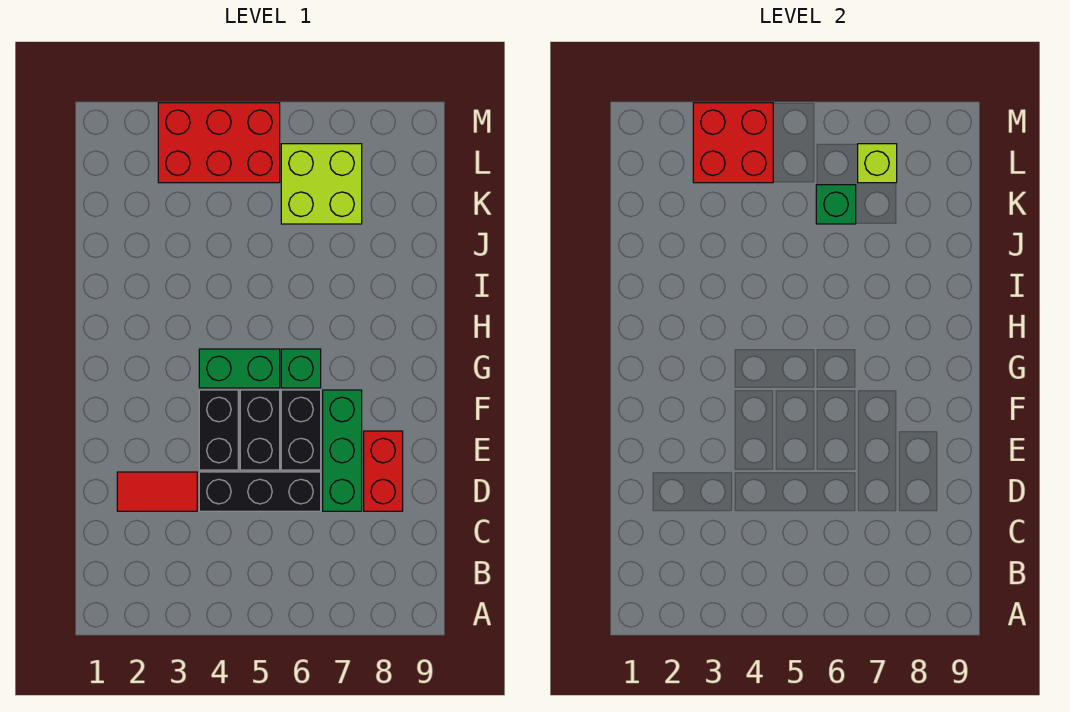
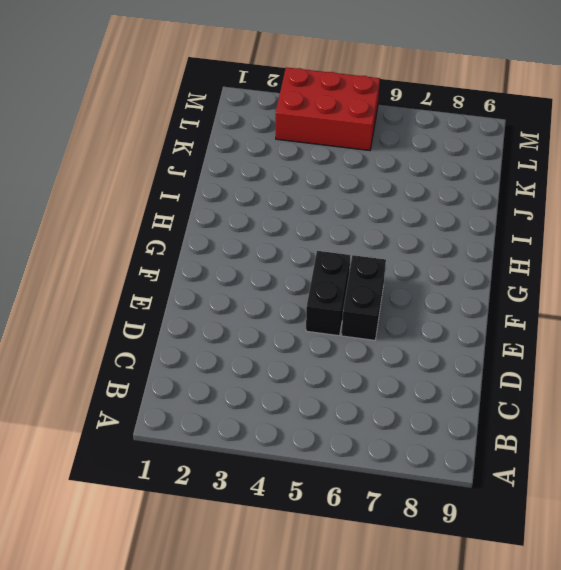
none -> red tile D2:D3 level 1
none -> black brick D4:D6 level 1
none -> green brick D7:F7 level 1

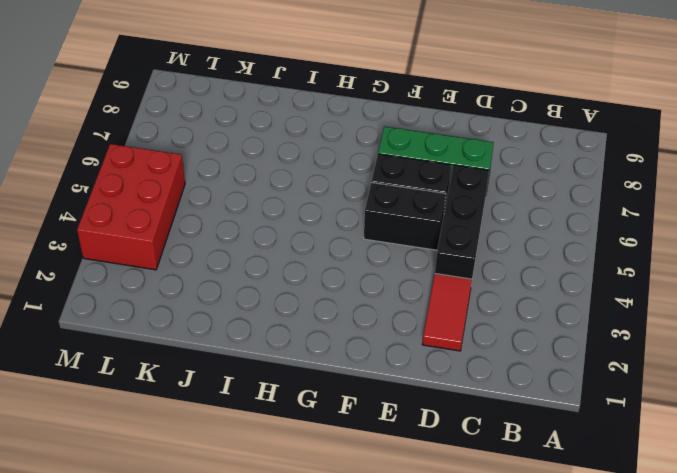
none -> red brick D8:E8 level 1
none -> black brick E4:F4 level 1
none -> green brick G4:G5 level 1

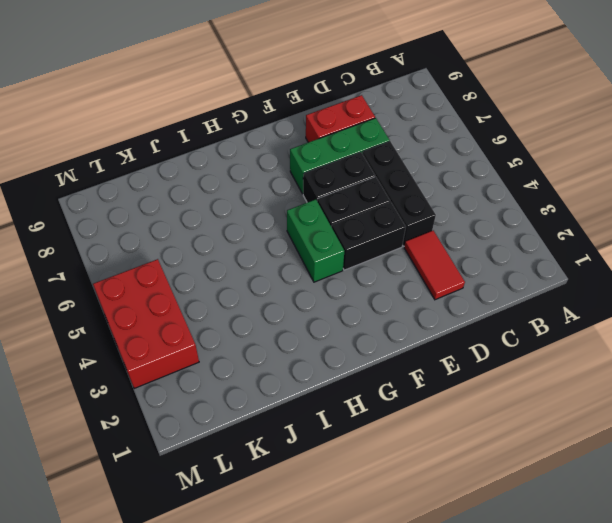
none -> green brick G6 level 1
none -> lime brick K6:L7 level 1
none -> green brick K6 level 2

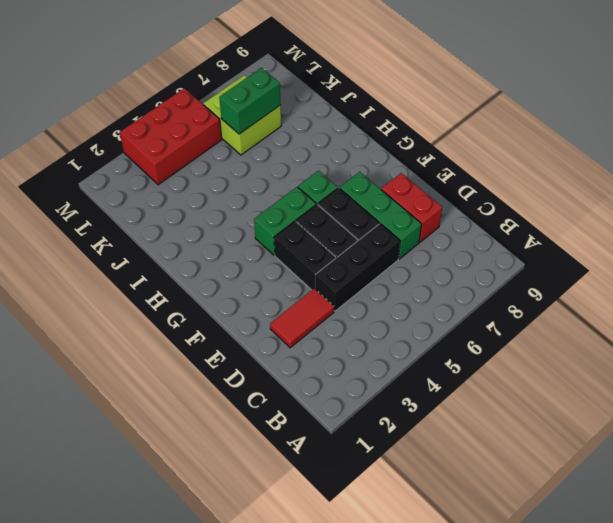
green brick K6:K7 level 2 -> green brick K6 level 2
none -> red brick L3:M4 level 2
none -> lime brick L7 level 2

